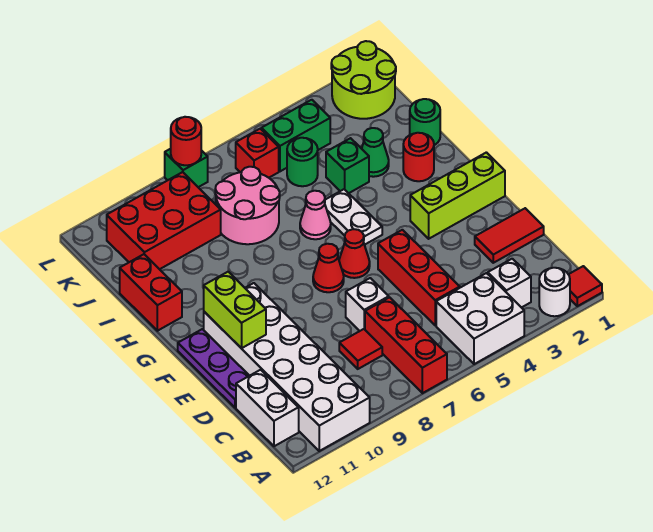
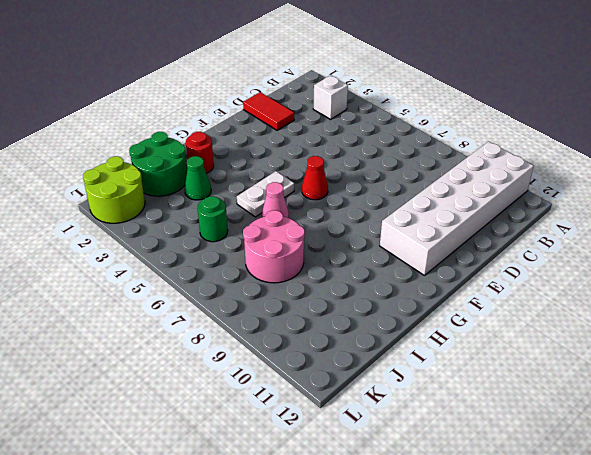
green round brick I1:J2 level 1 -> green round brick I1 level 1
none -> red tile A1 level 1
none -> white round brick A2 level 1
none -> white brick A4:B5 level 1
none -> red brick A7:C7 level 1

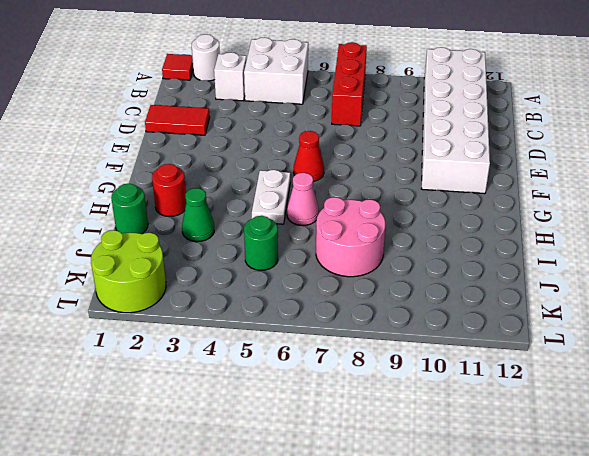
none -> white brick B12:C12 level 1
none -> red brick C5:E5 level 1
none -> red tile C8 level 1
none -> white brick D7 level 1

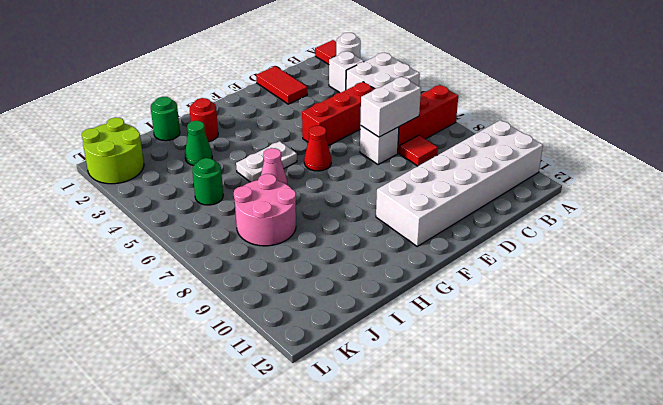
white brick C7:D7 level 2 -> white brick B12:C12 level 1
none -> purple plate D12:F12 level 1
none -> lime brick F1:F3 level 1
none -> red cone F7 level 1
none -> red brick H12:I12 level 1

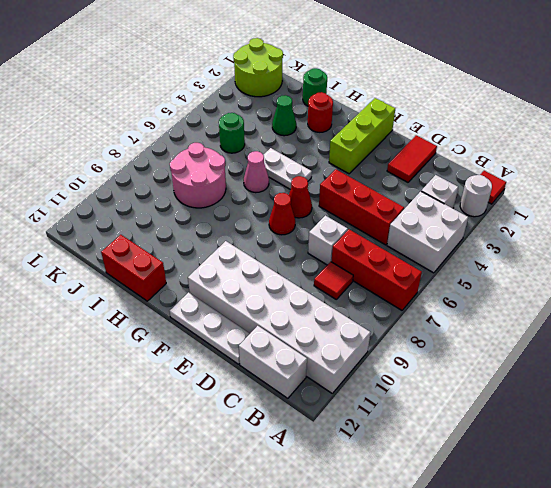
white plate D12:F12 level 1 -> purple plate D12:F12 level 1
none -> green brick I4 level 1
none -> red brick J9:K11 level 1
none -> green brick K4:K5 level 1
none -> red brick K6 level 1

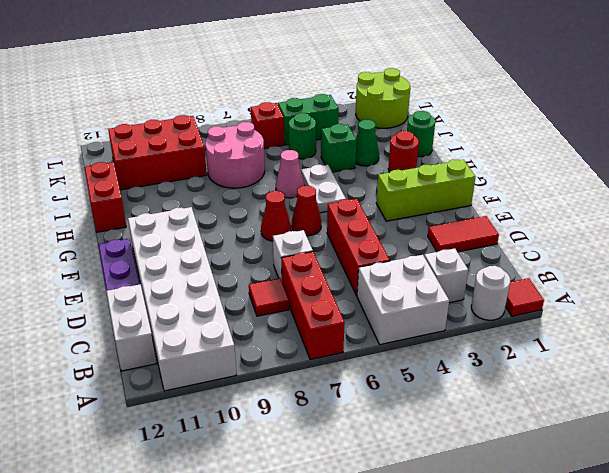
none -> green brick L8 level 1
none -> lime brick E11:F11 level 2
none -> red round brick L8 level 2

